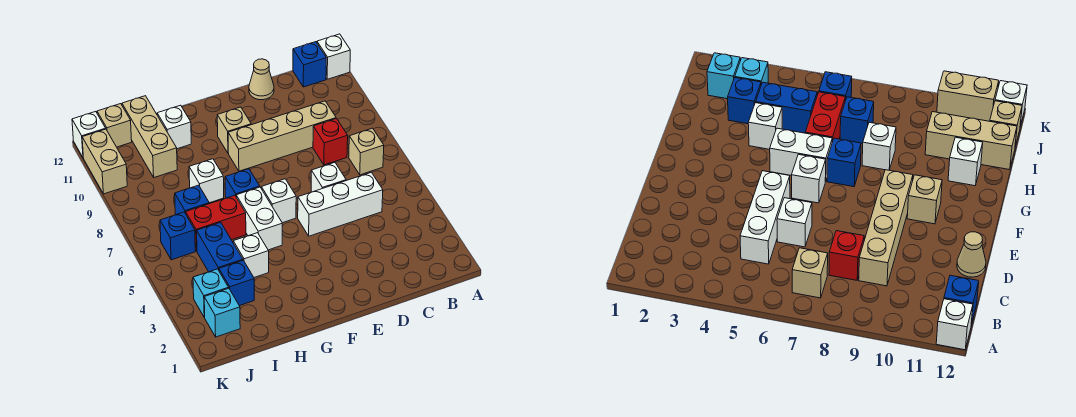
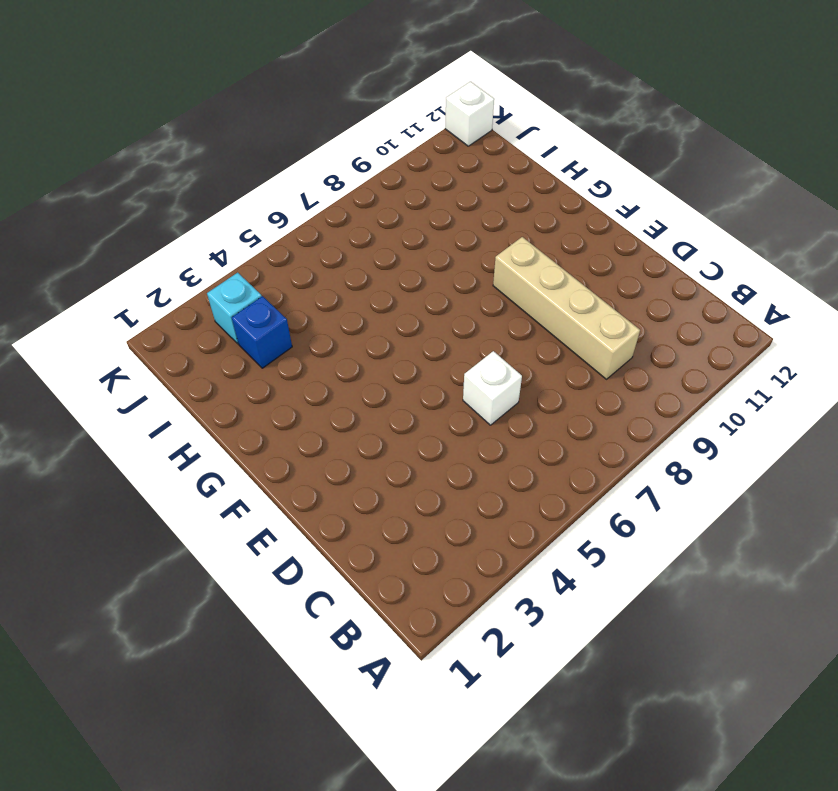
none -> white brick A12 level 1
none -> tan brick B7 level 1
none -> blue brick B12 level 1

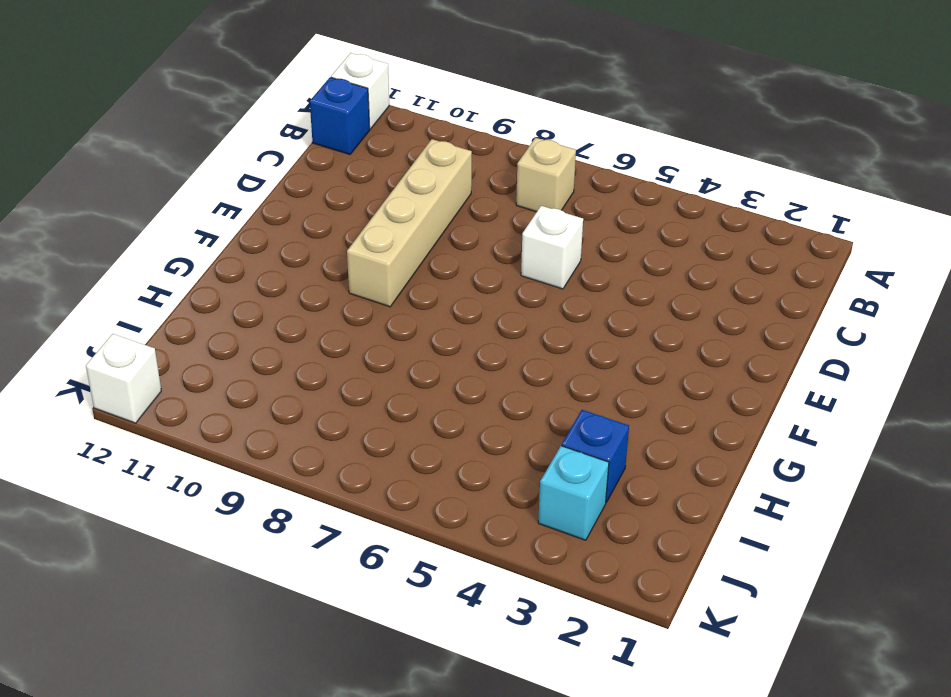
none -> white brick C5:E5 level 1
none -> red brick C8 level 1
none -> tan cone D12 level 1

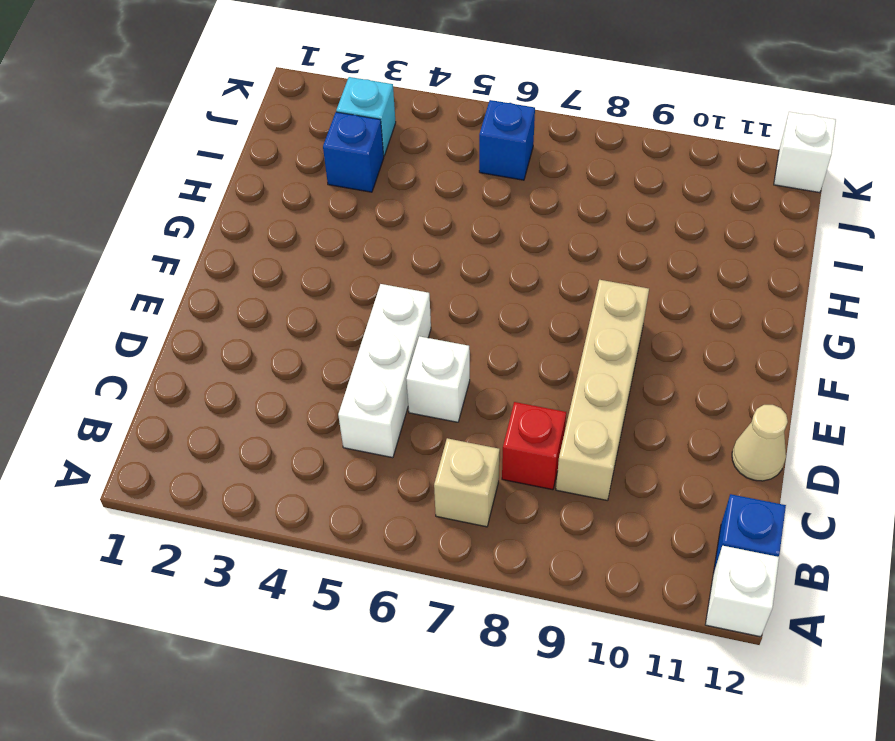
none -> white brick F6 level 1
none -> tan brick F10 level 1
none -> white brick G5:G6 level 1

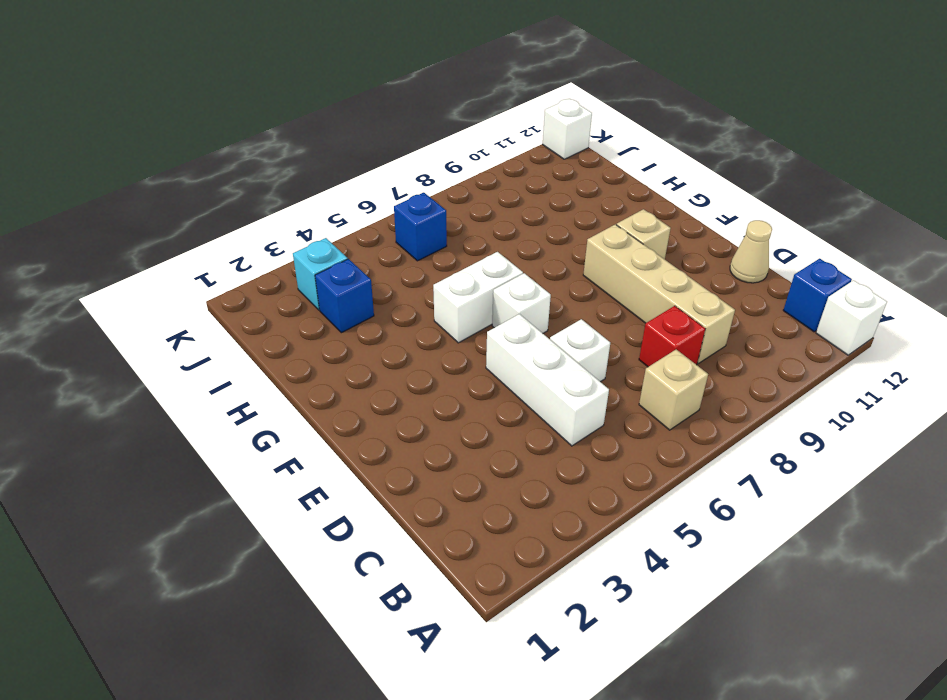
none -> blue brick G7 level 1
none -> white brick H4 level 1
none -> red brick H6:I6 level 1

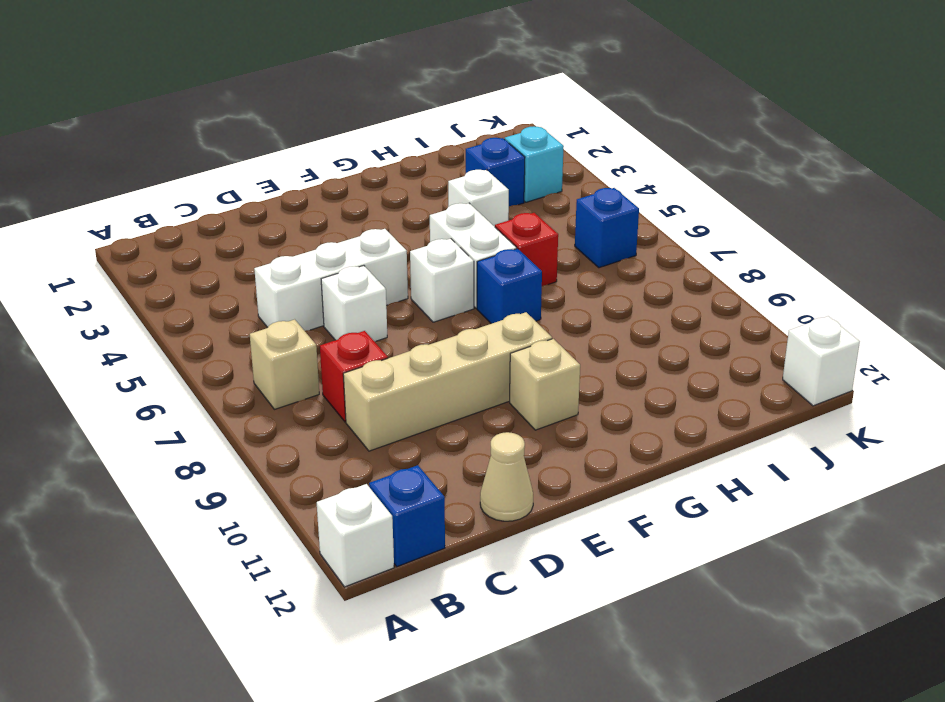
red brick H6 level 1 -> red brick H6:I6 level 1
none -> white brick H8 level 1
none -> white brick H11 level 1
none -> blue brick I4:I5 level 1

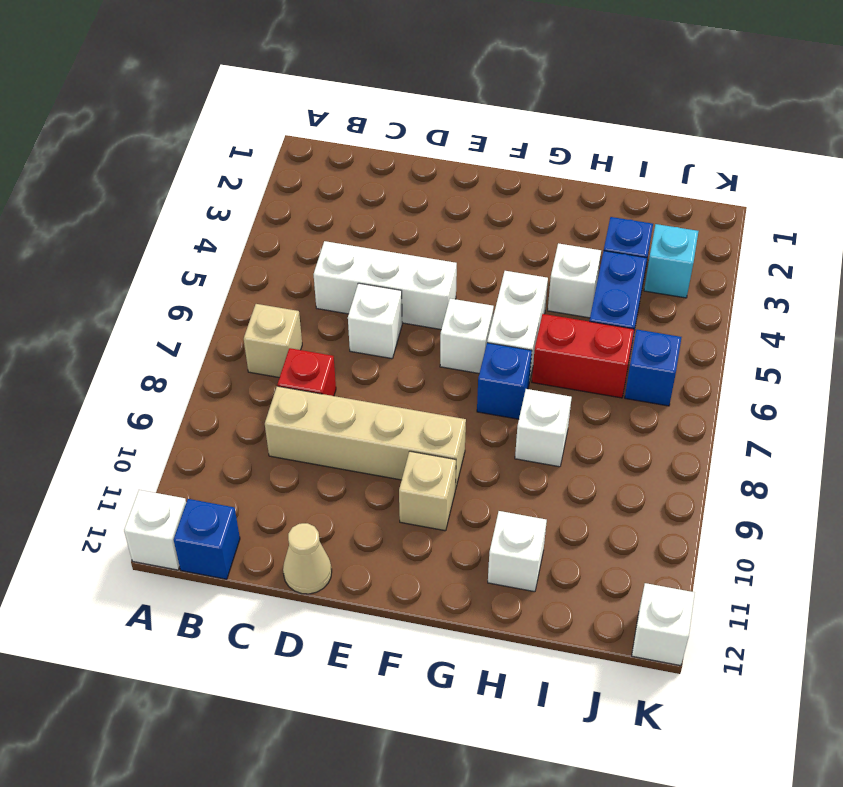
none -> blue brick I7 level 1
none -> tan brick I10:I12 level 1
none -> cyan brick J2 level 1

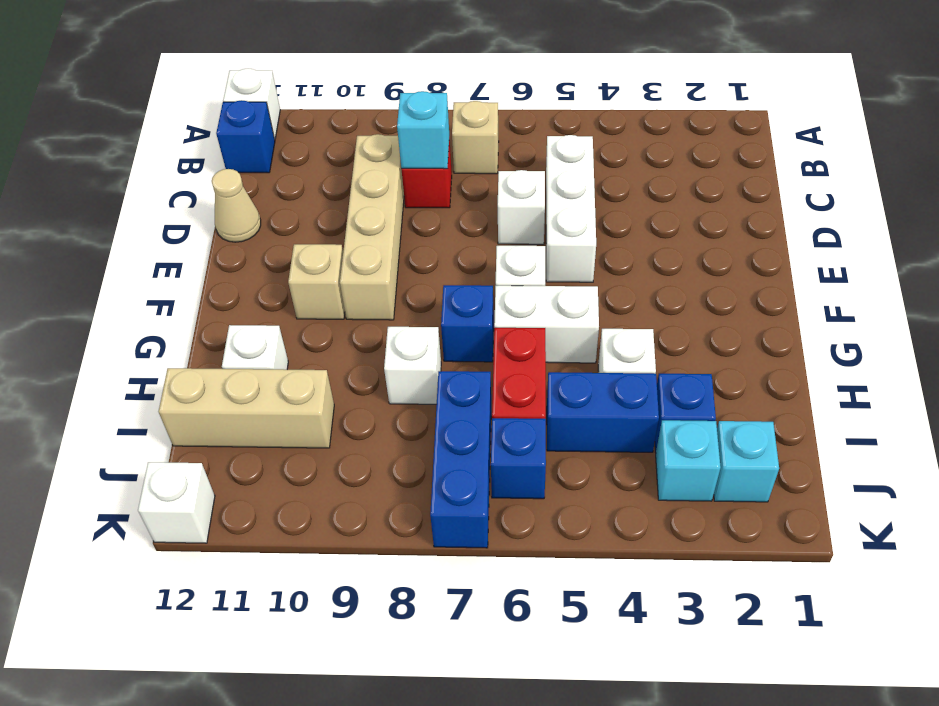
cyan brick C8 level 2 -> none
blue brick I7:K7 level 1 -> blue brick I7 level 1
none -> tan brick J12 level 1
none -> tan brick K10:K11 level 1

